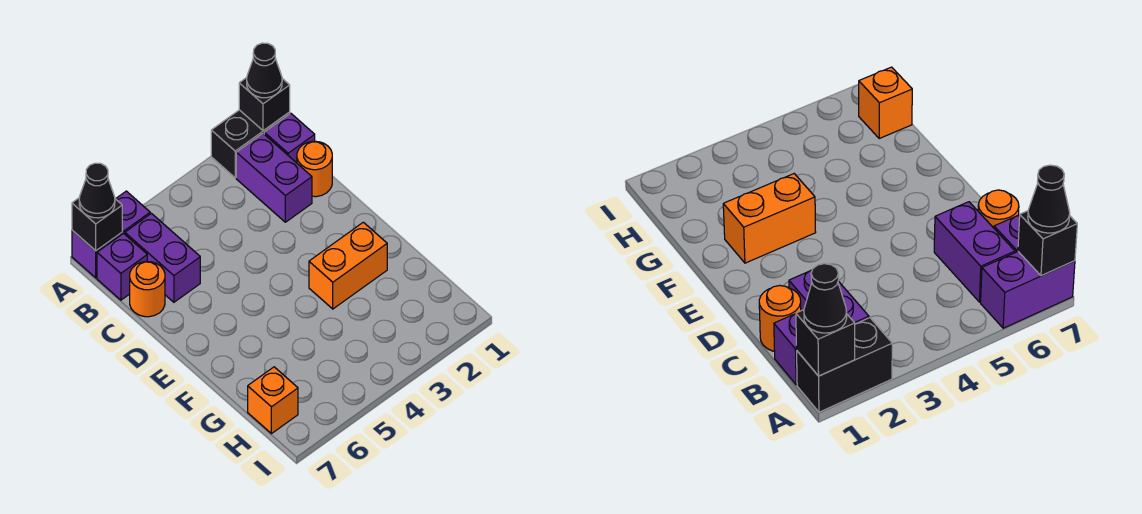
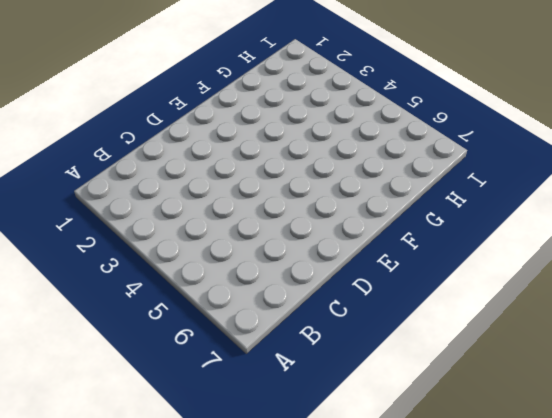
none -> black brick A1:A2 level 1
none -> purple brick A6:A7 level 1
none -> purple brick B1 level 1

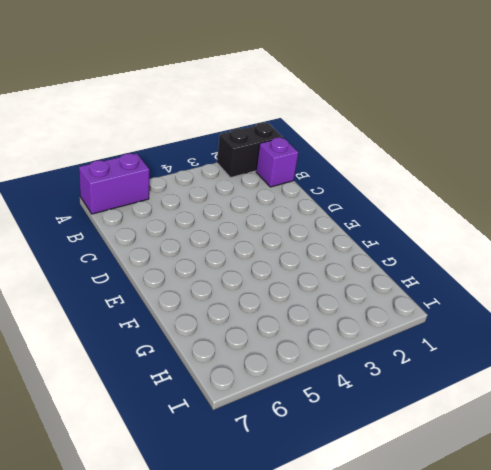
none -> purple brick B2:C2 level 1
none -> purple brick B6:C6 level 1
none -> purple brick B7 level 1

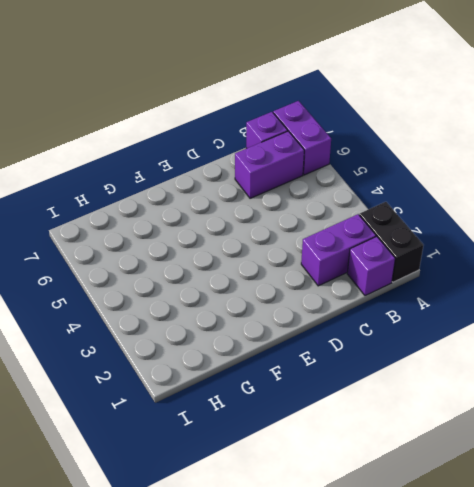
none -> orange round brick C1 level 1
none -> orange round brick C7 level 1
none -> orange brick F2:F3 level 1

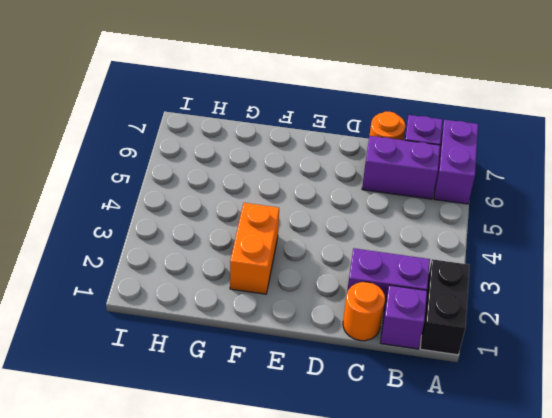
none -> orange brick H7 level 1
none -> black brick A1 level 2
none -> black brick A7 level 2

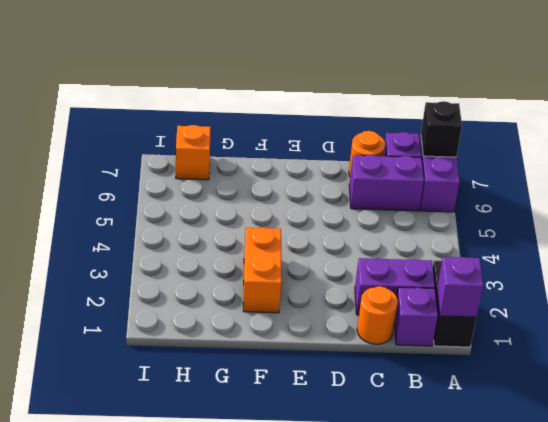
purple brick A1 level 2 -> black brick A1 level 2
none -> black cone A1 level 3
none -> black cone A7 level 3

